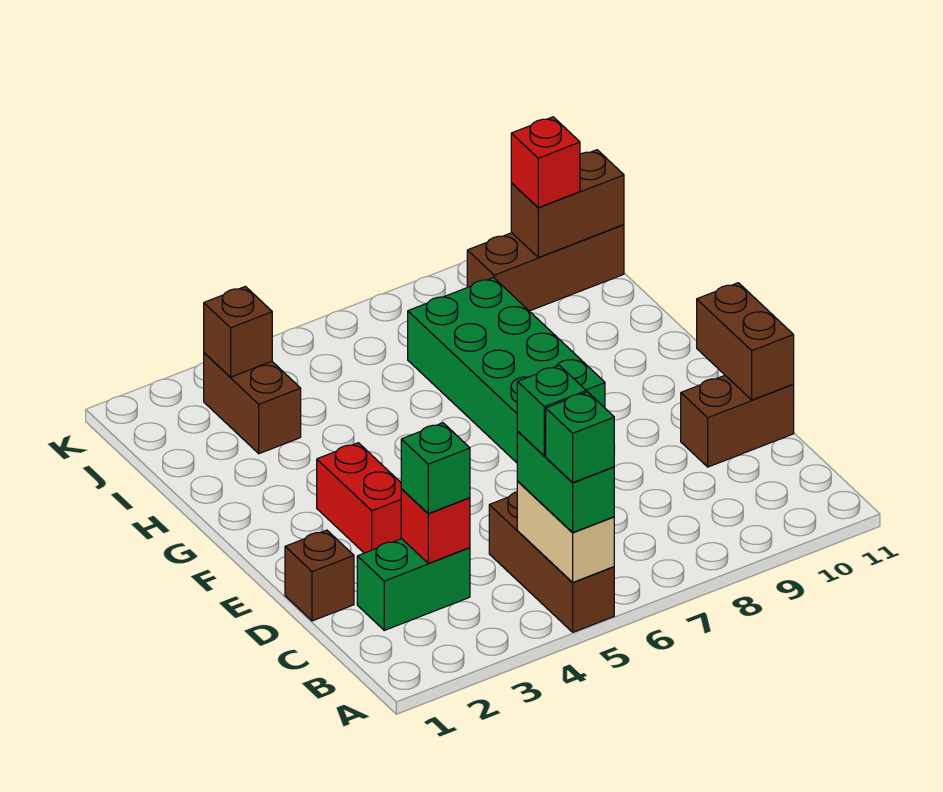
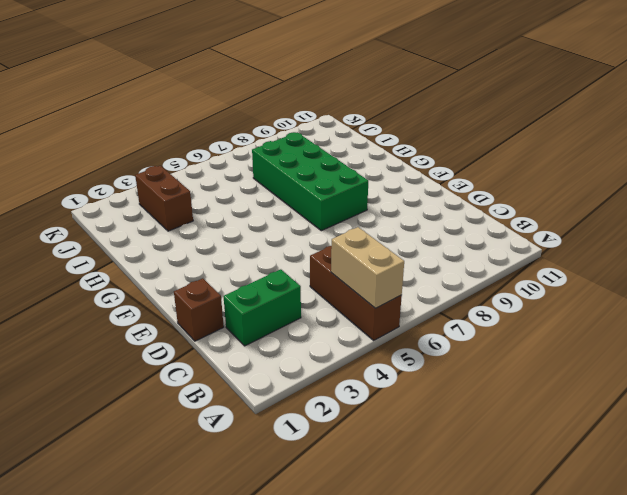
none -> brown brick D10:D11 level 1
none -> red brick E3:F3 level 1
none -> brown brick J9:J11 level 1

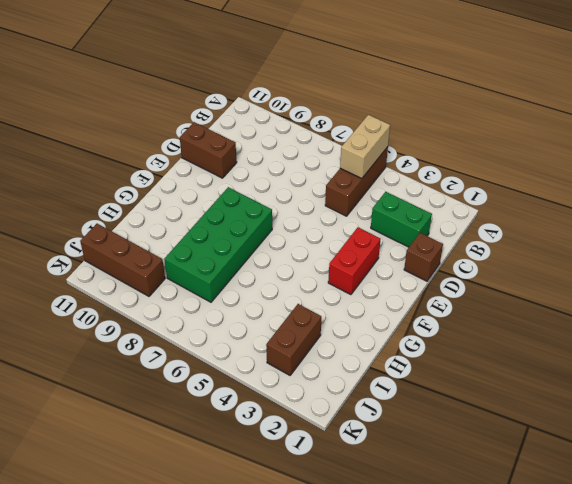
none -> red brick C3 level 2
none -> brown brick D11:E11 level 2
none -> brown brick J3 level 2

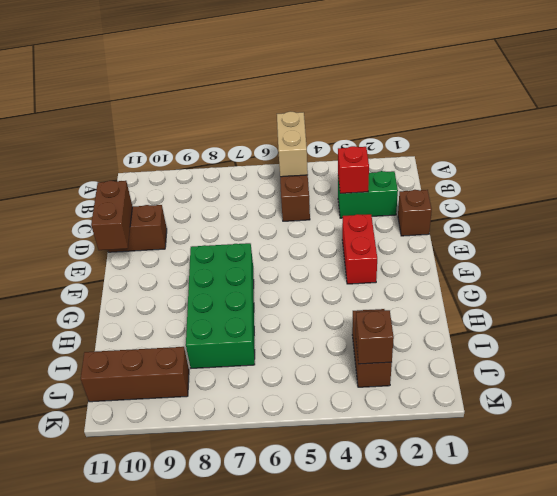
none -> brown brick J10:J11 level 2
none -> green brick A5:B5 level 3
none -> green brick C3 level 3

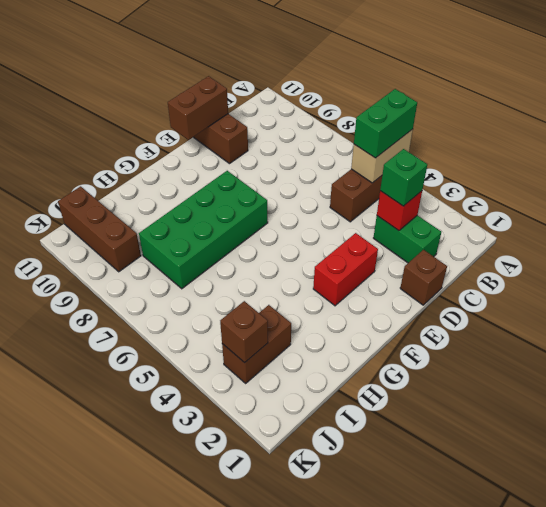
none -> brown brick J10:J11 level 2
none -> red brick J10 level 3
none -> green brick A5 level 4

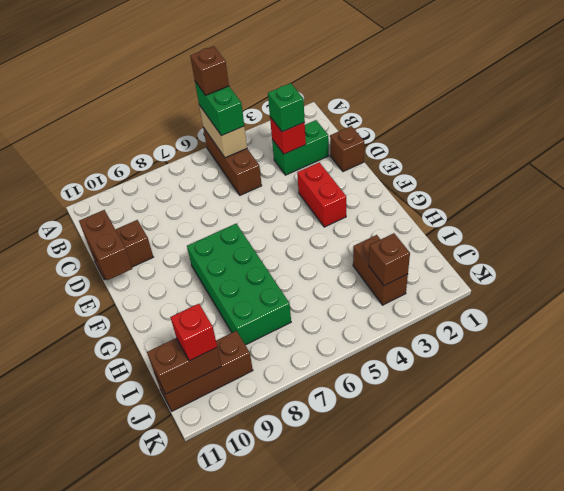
brown brick A5 level 4 -> green brick A5 level 4
none -> green brick B5 level 4

